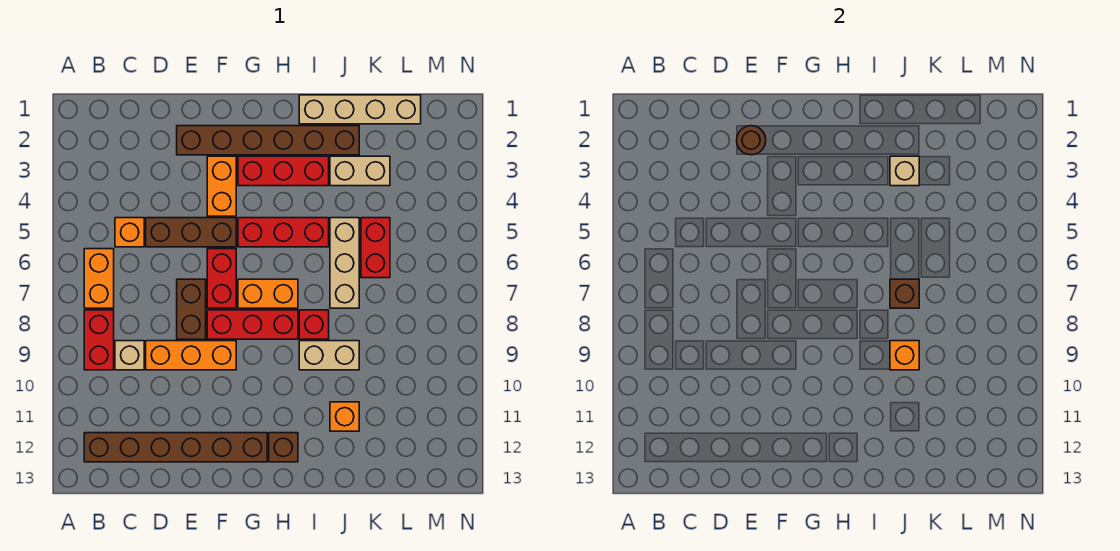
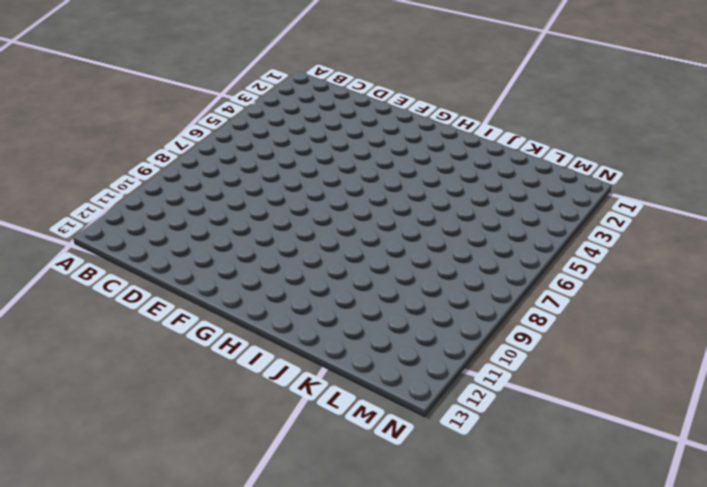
none -> orange brick B6:B7 level 1
none -> red brick B8:B9 level 1
none -> brown brick B12:G12 level 1

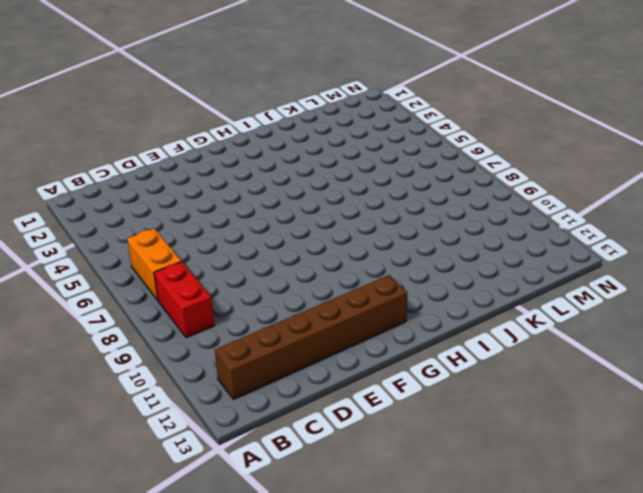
none -> orange brick C5 level 1
none -> tan brick C9 level 1
none -> brown brick D5:F5 level 1

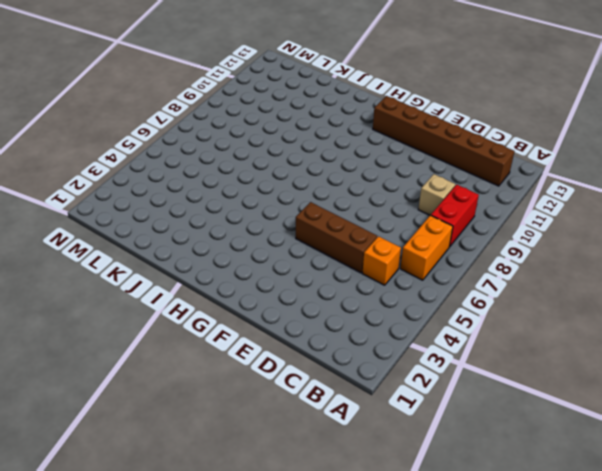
none -> orange brick D9:F9 level 1
none -> brown brick E2:J2 level 1
none -> brown brick E7:E8 level 1

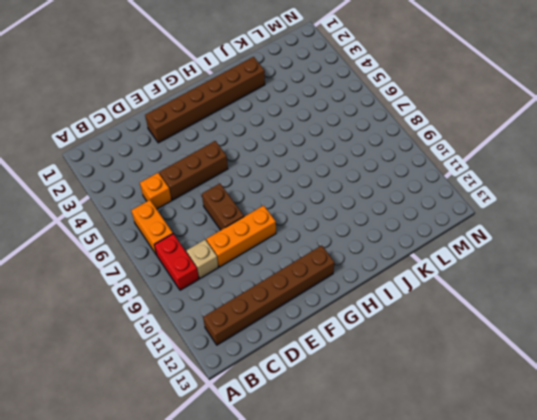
none -> orange brick F3:F4 level 1
none -> red brick F6:F7 level 1
none -> red brick F8:H8 level 1

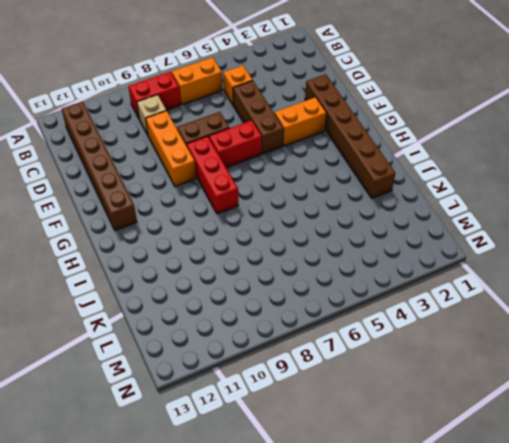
none -> red brick G3:I3 level 1
none -> red brick G5:I5 level 1
none -> orange brick G7:H7 level 1

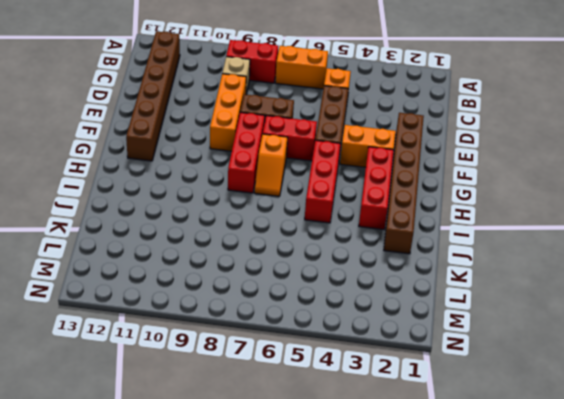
orange slope G7:H7 level 1 top G -> orange brick G7:H7 level 1
none -> brown brick H12 level 1
none -> tan brick I1:L1 level 1
none -> red brick I8 level 1

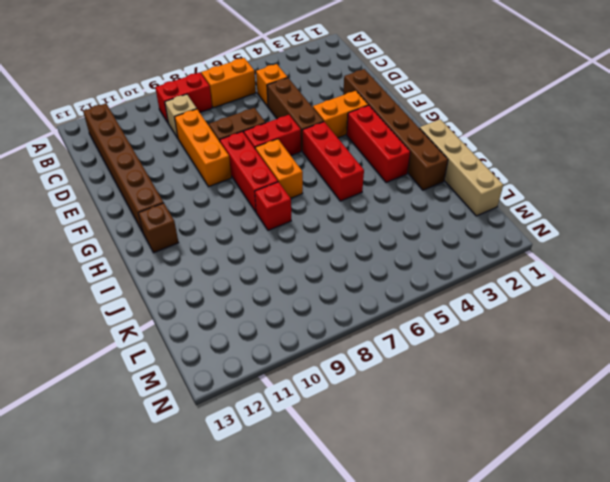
none -> tan brick I9:J9 level 1
none -> tan brick J3:K3 level 1
none -> tan brick J5:J7 level 1

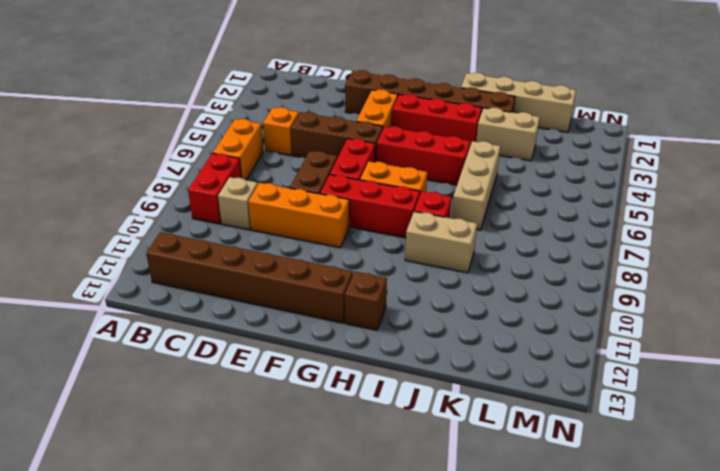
none -> orange brick J11 level 1
none -> red brick K5:K6 level 1
none -> brown round brick E2 level 2

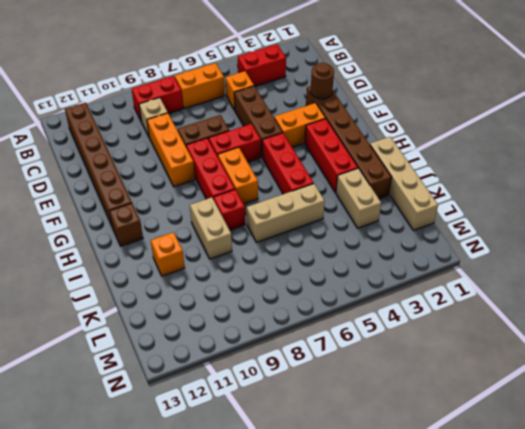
red brick B3:B4 level 1 -> red brick K5:K6 level 1
none -> tan brick J3 level 2
none -> brown brick J7 level 2
none -> orange brick J9 level 2

